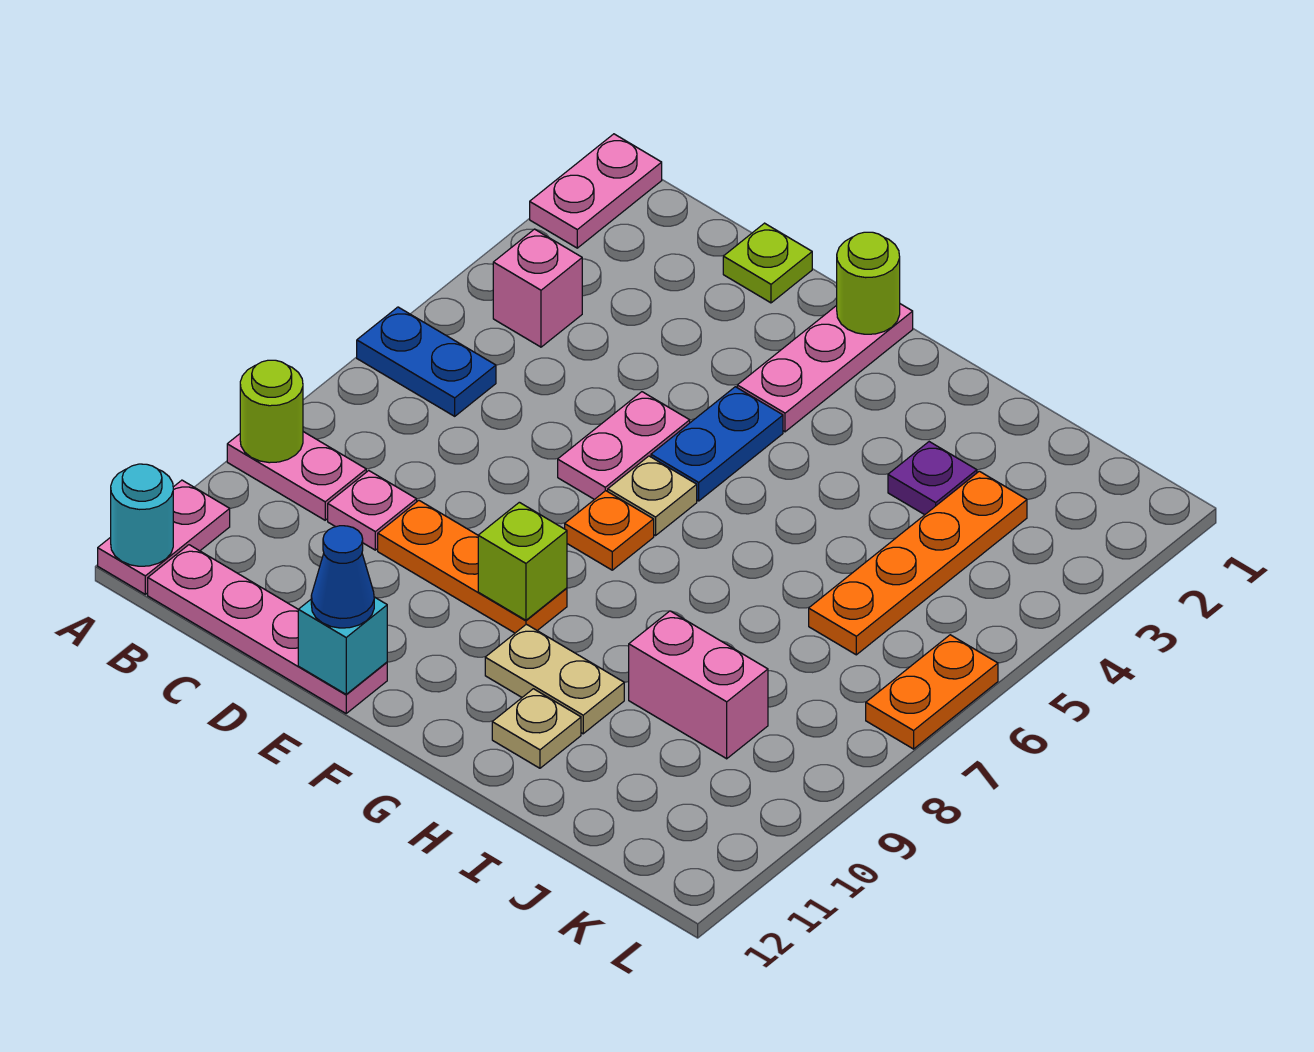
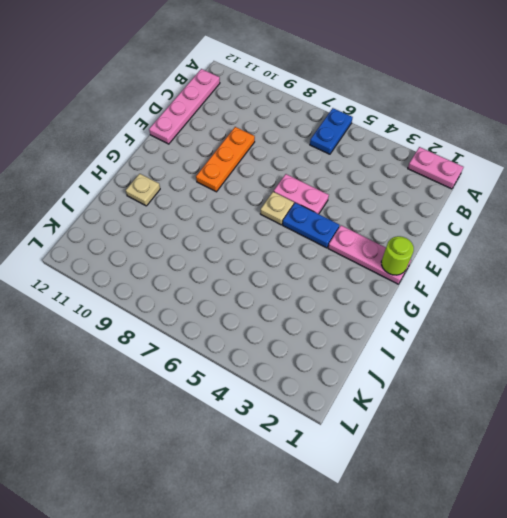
none -> pink plate A9:B9 level 1
none -> pink plate A11:A12 level 1
none -> pink brick B4 level 1

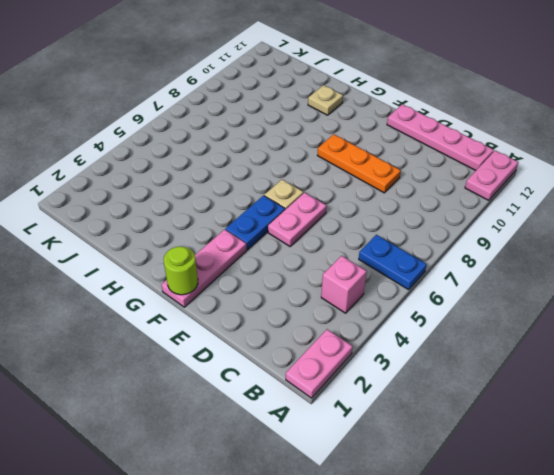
none -> pink plate A9:B9 level 1
none -> pink plate C9 level 1
none -> lime plate D1 level 1

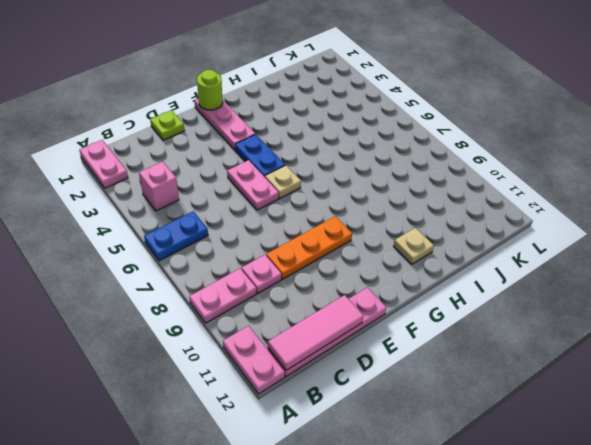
pink tile B12:D12 level 2 -> none
none -> orange plate F7 level 1
none -> tan plate G10:H10 level 1
none -> purple plate I3 level 1

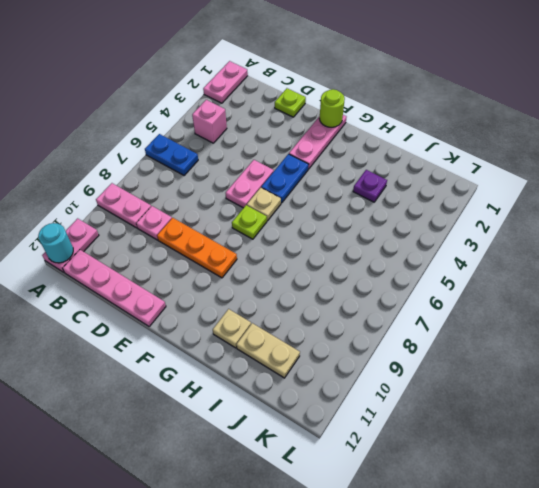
lime plate F7 level 1 -> orange plate F7 level 1
tan plate I11:J11 level 1 -> tan plate G10:H10 level 1
none -> pink brick I9:J9 level 1
none -> orange plate J3:J6 level 1
none -> orange plate L6:L7 level 1

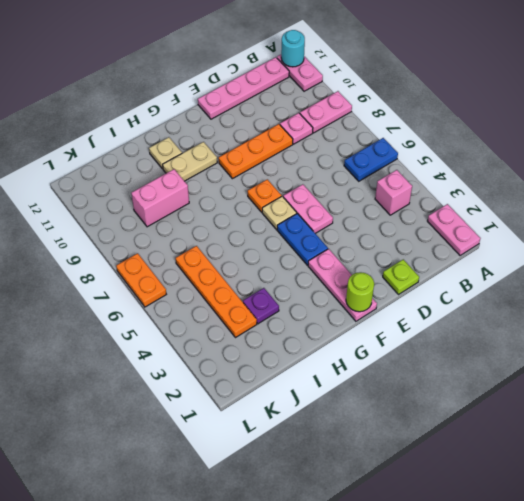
none -> lime round brick A9 level 2
none -> cyan brick E12 level 2
none -> lime brick F9 level 2

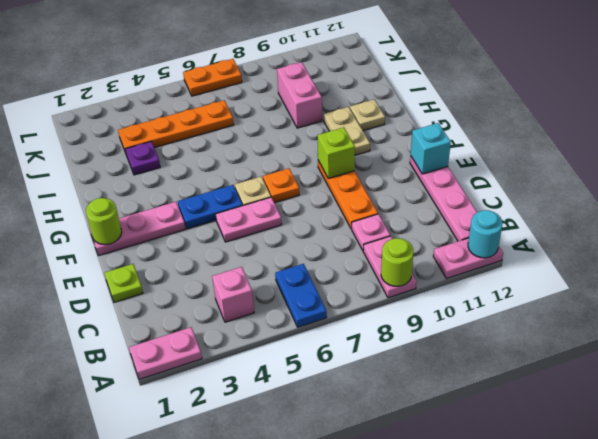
none -> blue cone E12 level 3

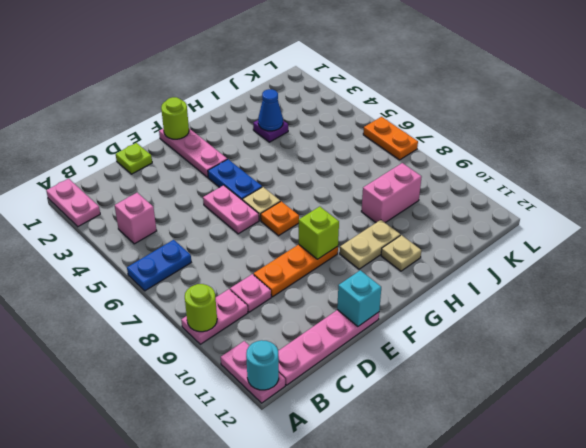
blue cone I3 level 2 -> blue cone E12 level 3
none -> orange plate J3:J6 level 1

